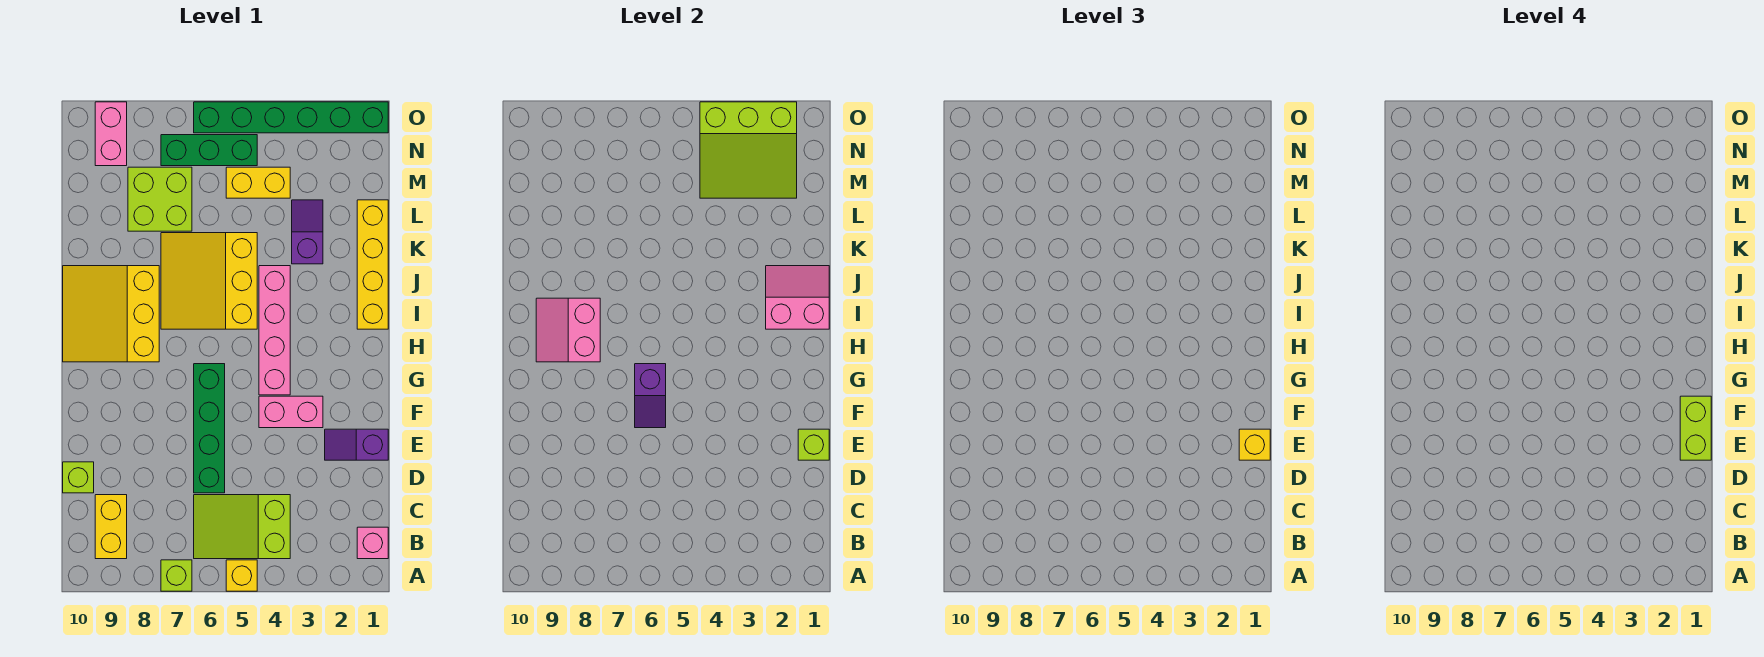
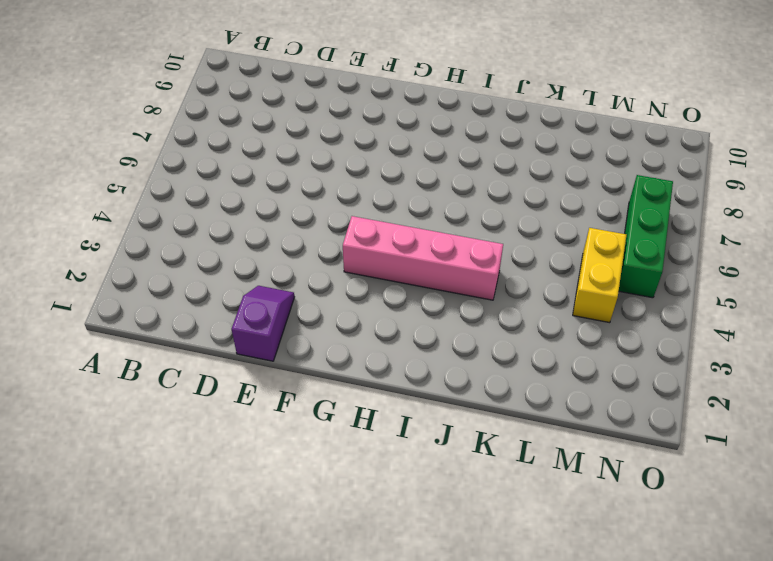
none -> yellow brick A5 level 1
none -> lime brick A7 level 1
none -> pink brick B1 level 1

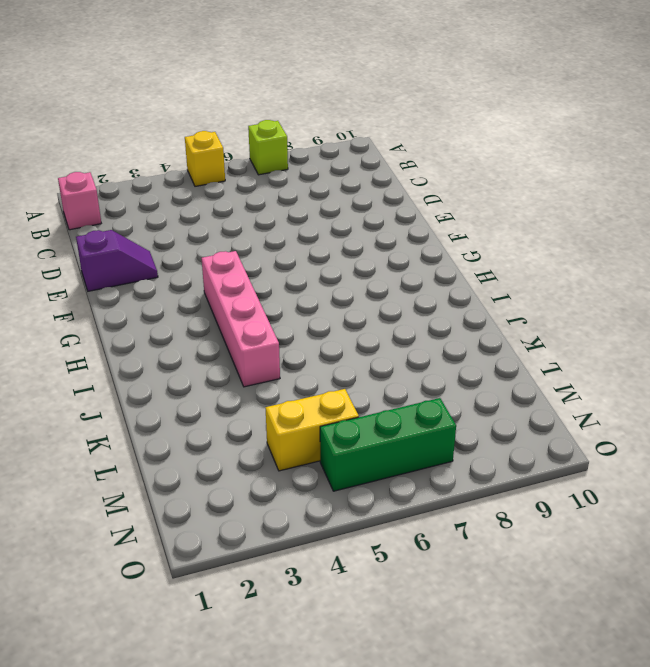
none -> lime slope B4:C6 level 1 top 4
none -> yellow brick B9:C9 level 1
none -> green brick D6:G6 level 1

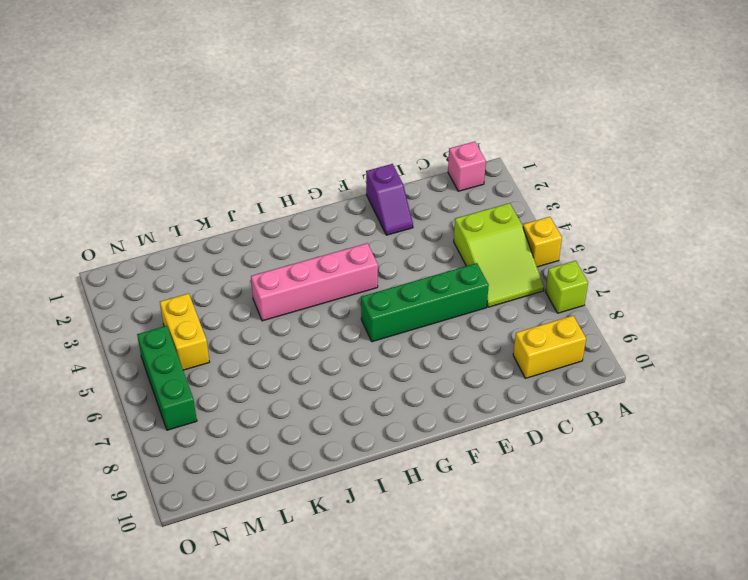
none -> lime brick D10 level 1
none -> pink brick F3:F4 level 1
none -> yellow slope H8:J10 level 1 top 8

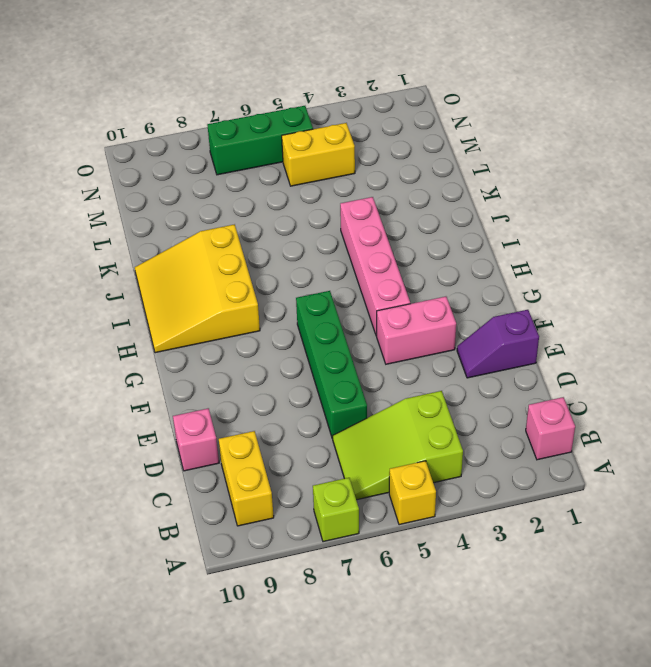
pink brick D10 level 1 -> lime brick D10 level 1
none -> yellow brick I1:L1 level 1
none -> yellow slope I5:K7 level 1 top 5
none -> purple slope K3:L3 level 1 top K

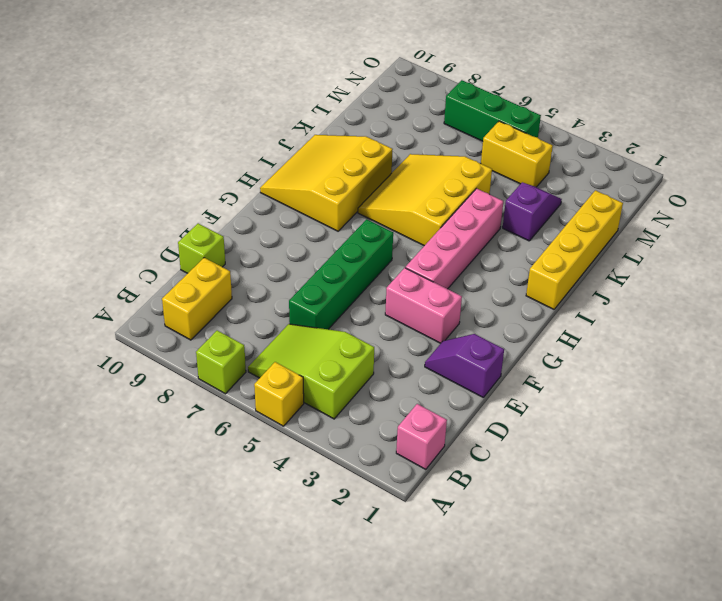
none -> lime brick L7:M8 level 1
none -> pink brick N9:O9 level 1
none -> green brick O1:O6 level 1

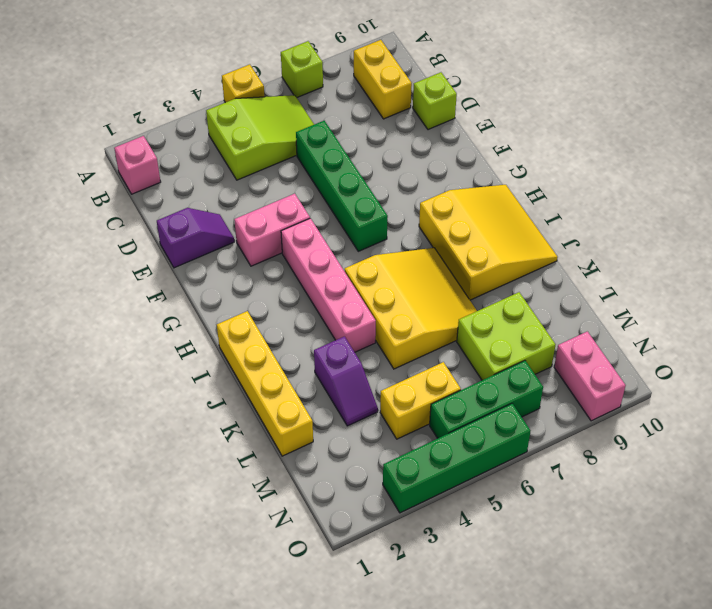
green brick O3:O6 level 1 -> green brick O1:O6 level 1
none -> lime brick E1 level 2
none -> purple slope F6:G6 level 2 top G
none -> pink slope H8:I9 level 2 top 8

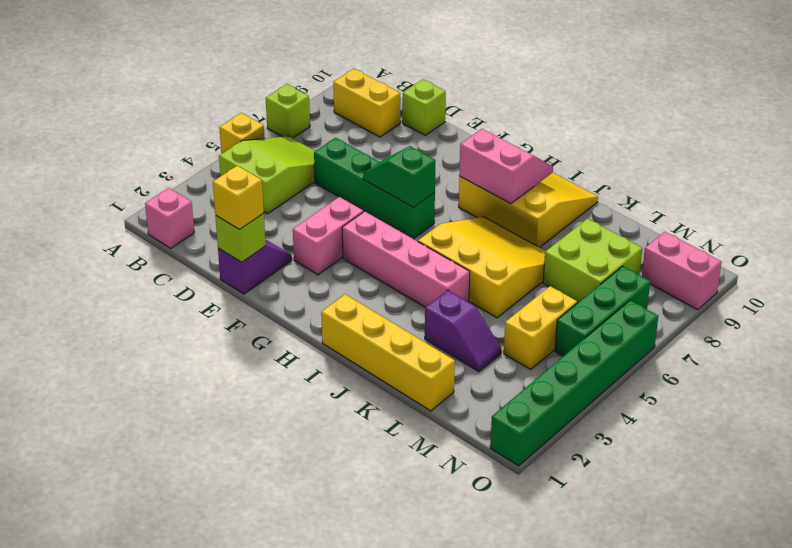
green slope F6:G6 level 2 top G -> purple slope F6:G6 level 2 top G
none -> pink slope I1:J2 level 2 top I
none -> lime slope M2:O4 level 2 top O
none -> lime brick E1:F1 level 4

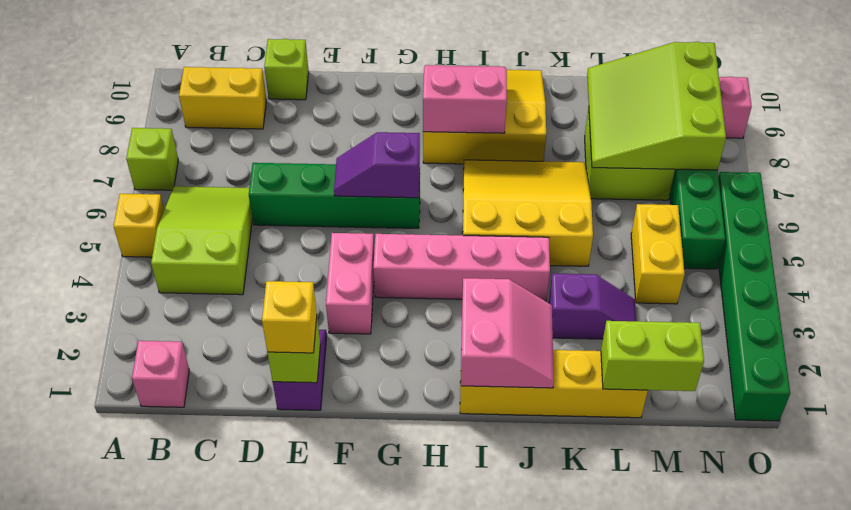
lime brick L1:M1 level 2 -> lime brick E1:F1 level 4
lime slope L7:N9 level 2 top N -> lime slope M2:O4 level 2 top O

